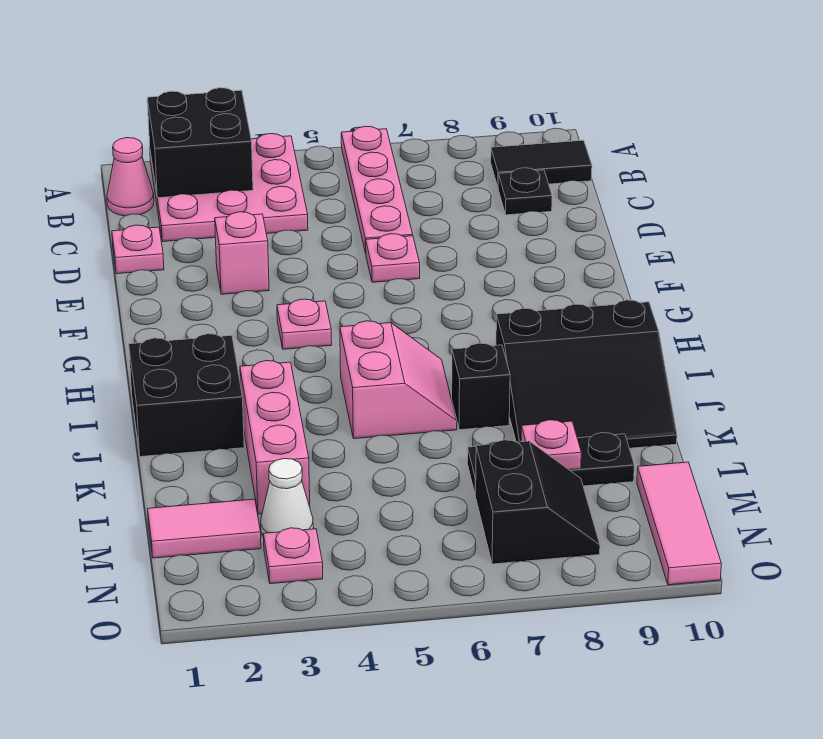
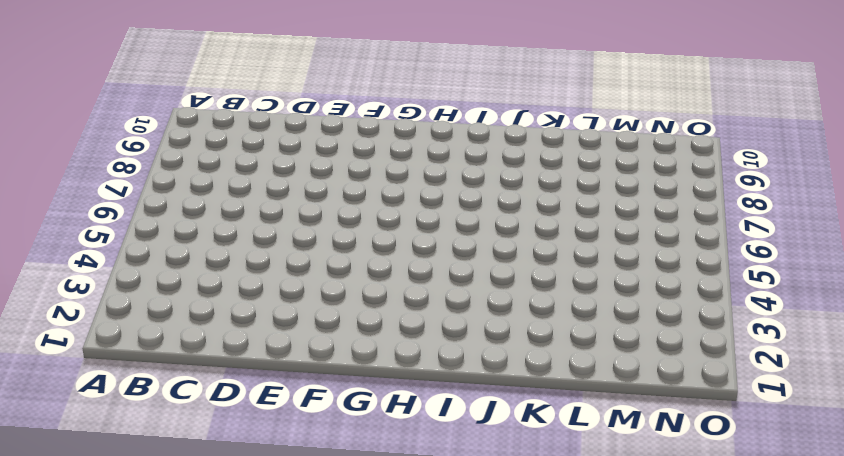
none -> pink plate A2:C4 level 1
none -> pink plate A6:D6 level 1
none -> pink cone B1 level 1

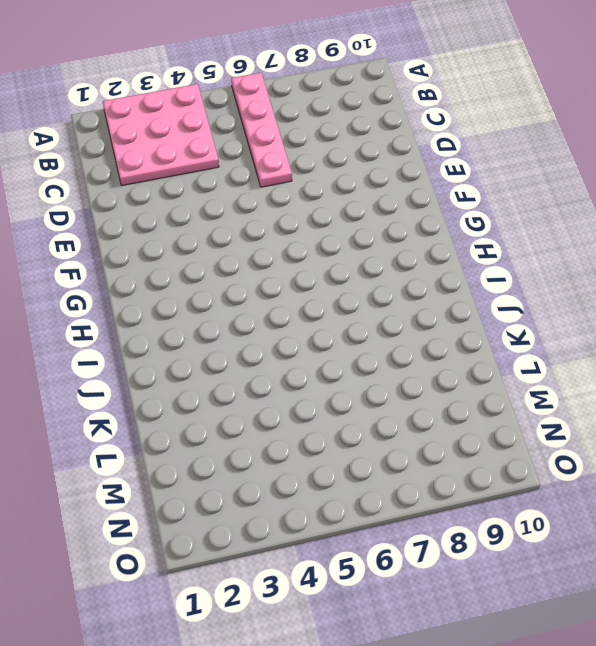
none -> pink cone B1 level 1
none -> black tile B9:B10 level 1
none -> black plate C9 level 1

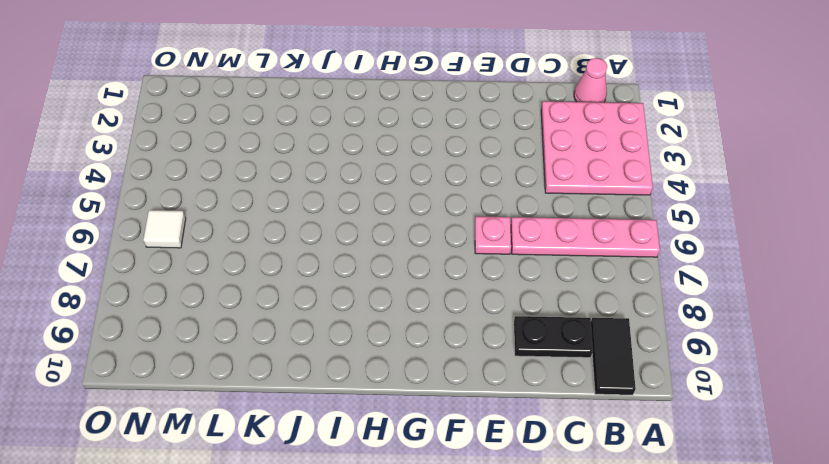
black plate C9:D9 level 1 -> black plate C9 level 1
white tile N6 level 1 -> none
none -> pink plate D1 level 1
none -> pink brick E3 level 1
none -> pink plate G4 level 1

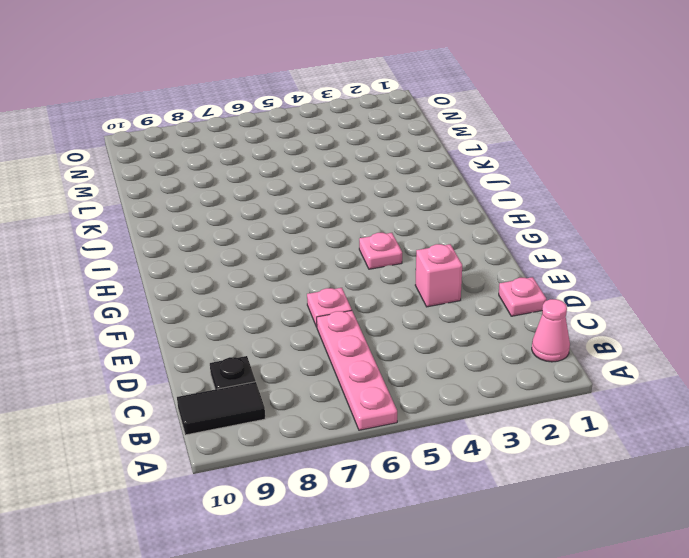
none -> pink plate A2:C4 level 1
none -> black brick I1:J2 level 1
none -> pink slope I5:J6 level 1 top 5

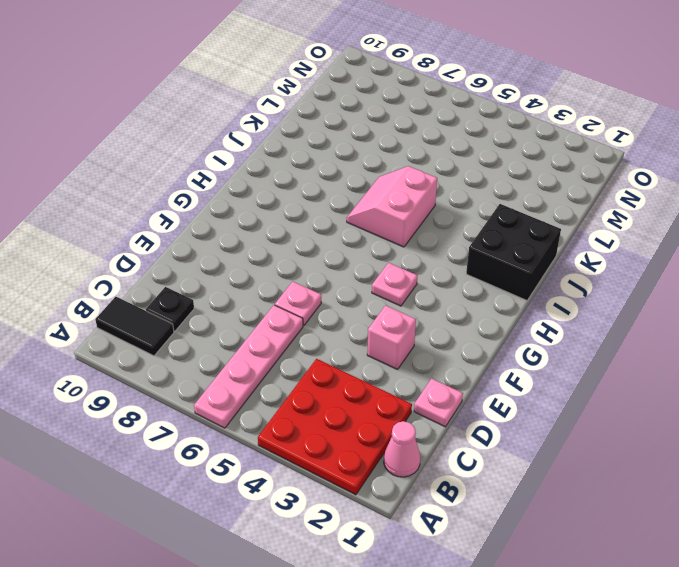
red plate A2:C4 level 1 -> pink plate A2:C4 level 1
none -> black slope I8:K10 level 1 top I
none -> pink brick J3:L3 level 1
none -> black brick J7 level 1

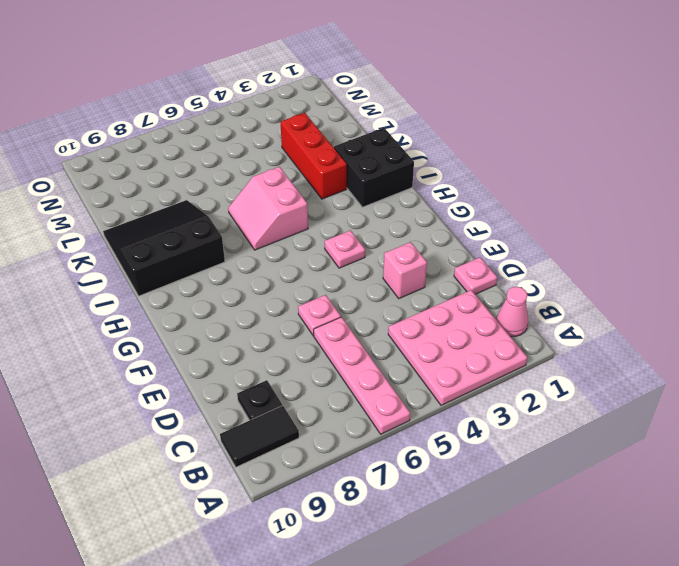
red brick J3:L3 level 1 -> pink brick J3:L3 level 1
none -> black brick J7 level 1
none -> black plate L7:L9 level 1
none -> pink tile M1:M2 level 1

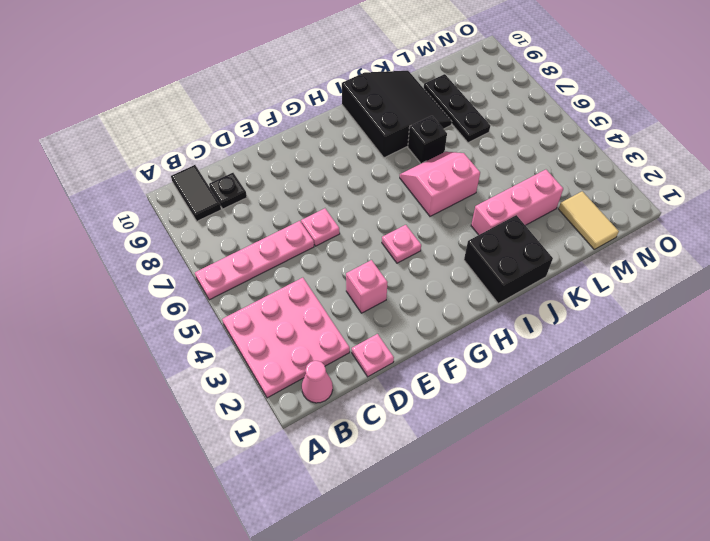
tan tile M1:M2 level 1 -> pink tile M1:M2 level 1
none -> white cone M3 level 1
none -> black slope M7:N8 level 1 top 7
none -> pink tile M10:O10 level 1

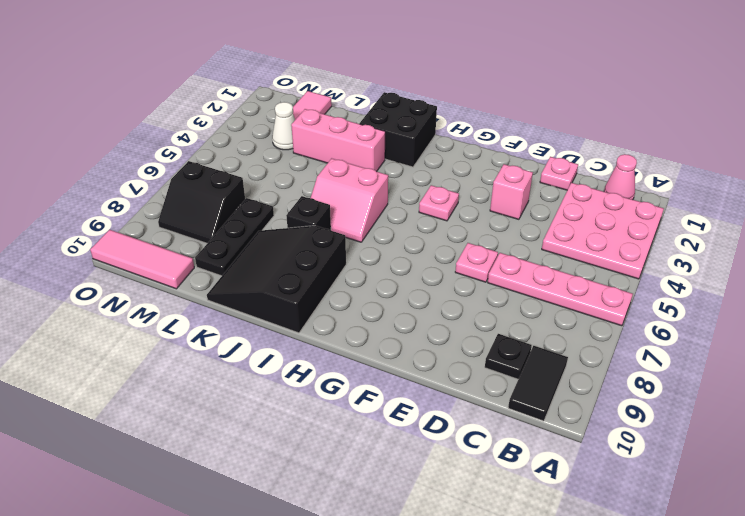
none -> pink plate N3 level 1
none -> black brick A2:B3 level 2
none -> pink plate L8 level 2

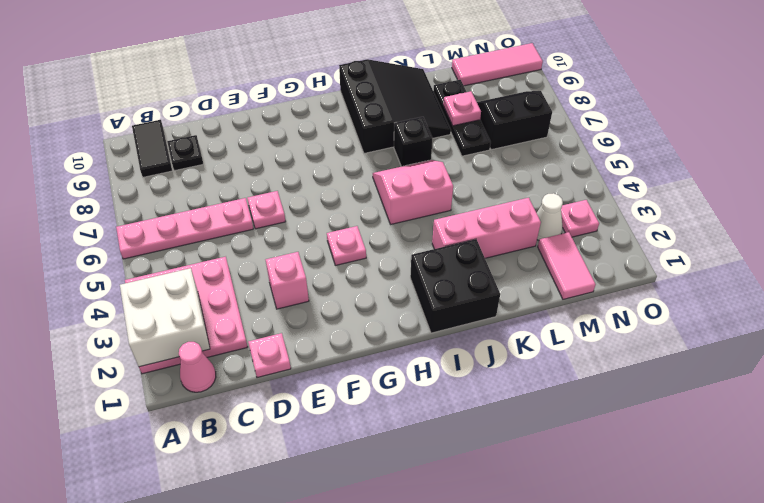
white brick A2:B3 level 2 -> black brick A2:B3 level 2

